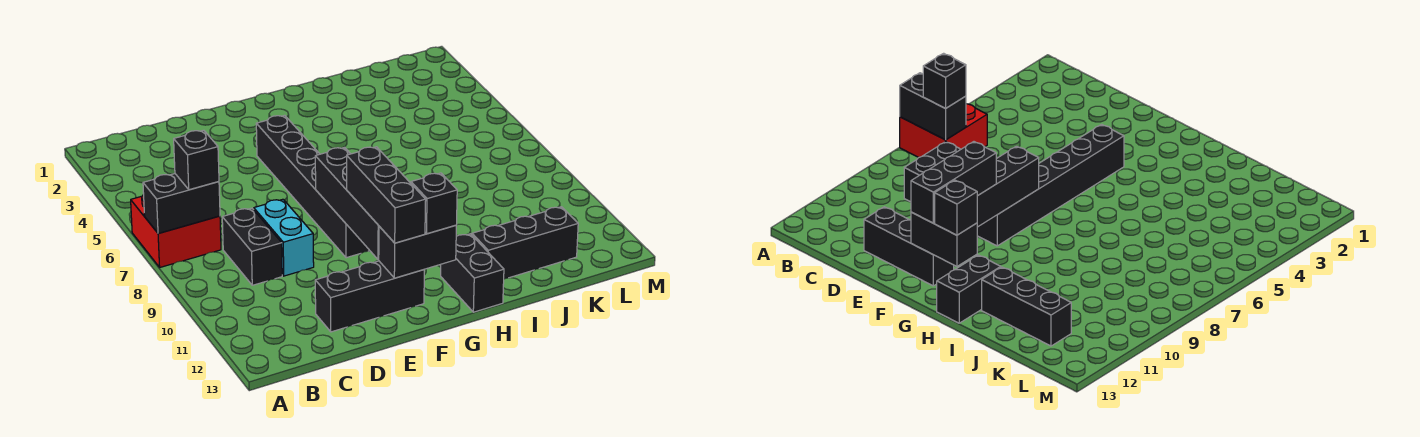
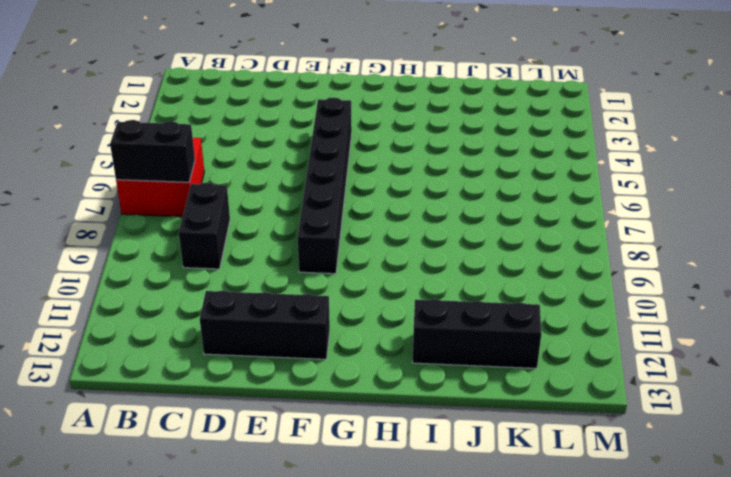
none -> cyan brick D8:D9 level 1
none -> black brick H12:H13 level 1
none -> black brick F8:F11 level 2

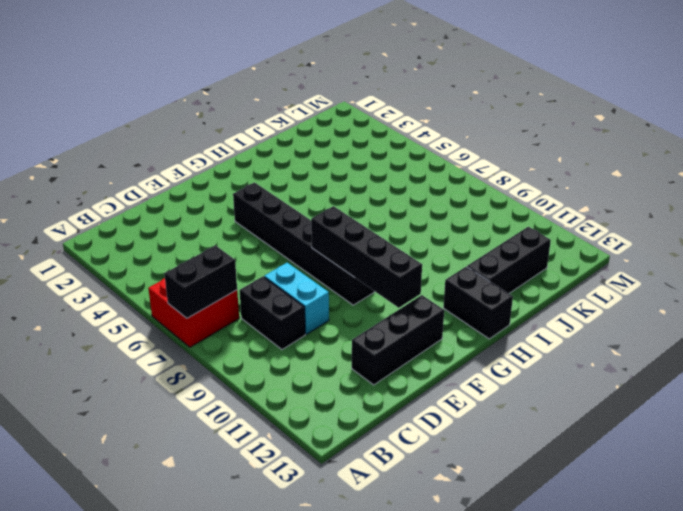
none -> black brick F12:G12 level 2
none -> black brick B7 level 3
none -> black brick F10:F12 level 3

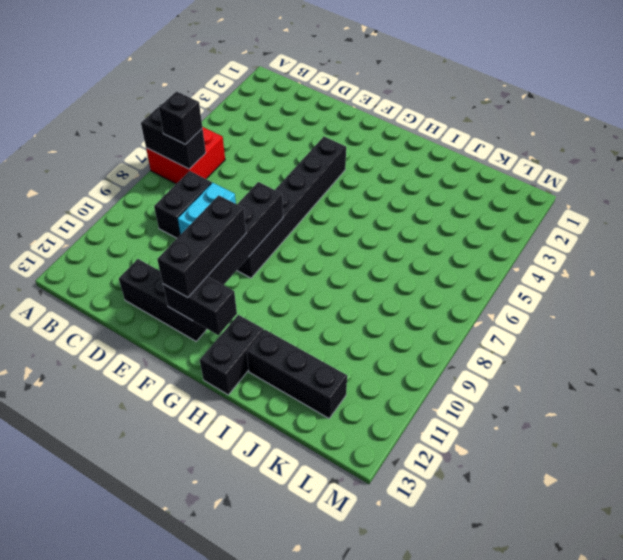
none -> black brick G12 level 3

